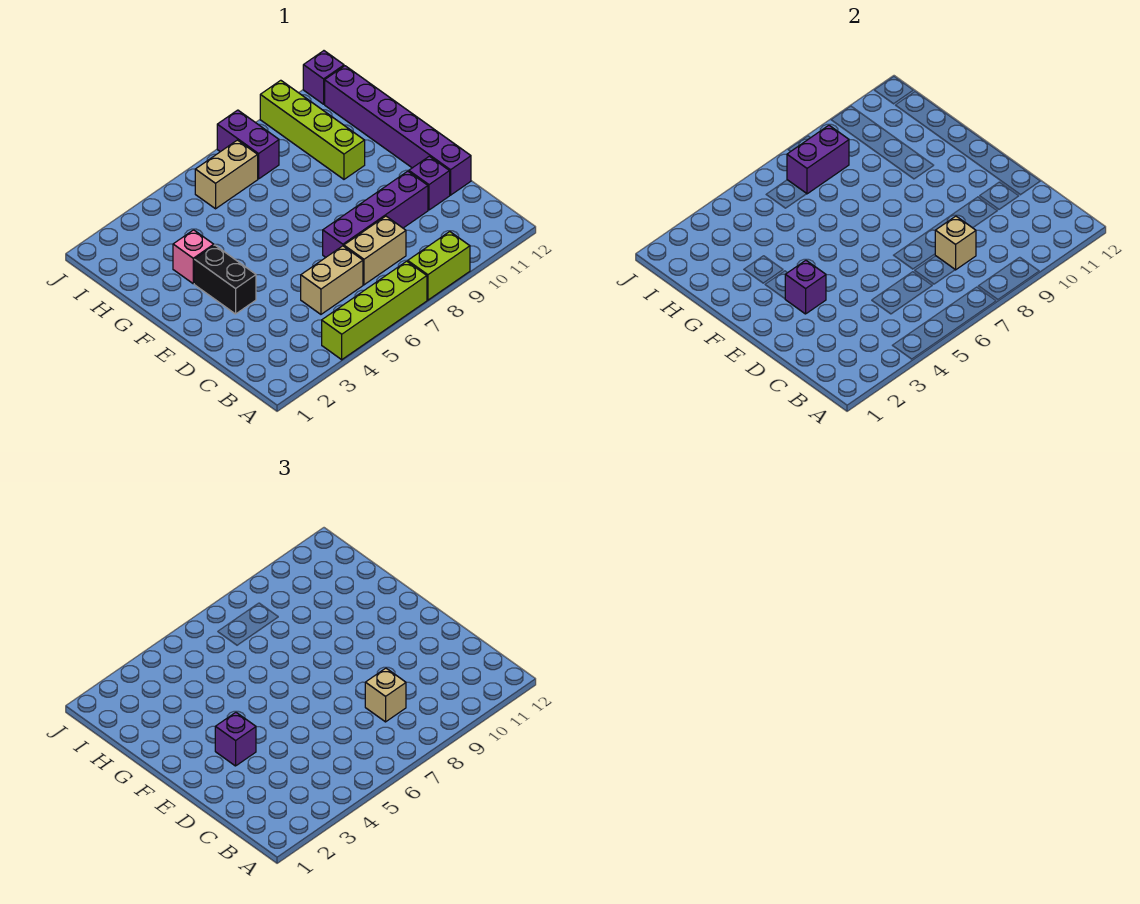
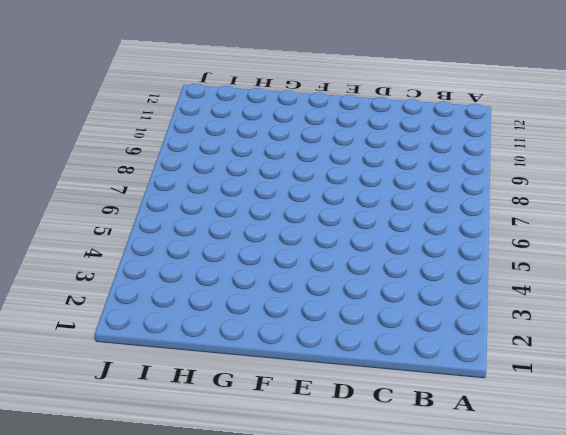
none -> lime brick A4:A7 level 1
none -> lime brick A8:A9 level 1
none -> tan brick C5:C6 level 1

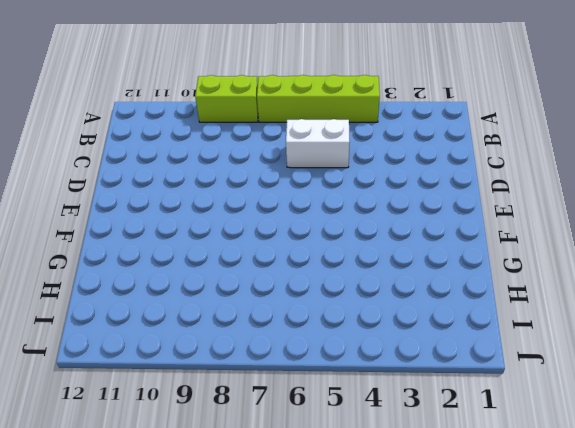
white brick C5:C6 level 1 -> tan brick C5:C6 level 1
none -> tan brick C7:C8 level 1
none -> purple brick D7:D10 level 1
none -> purple brick D11 level 1

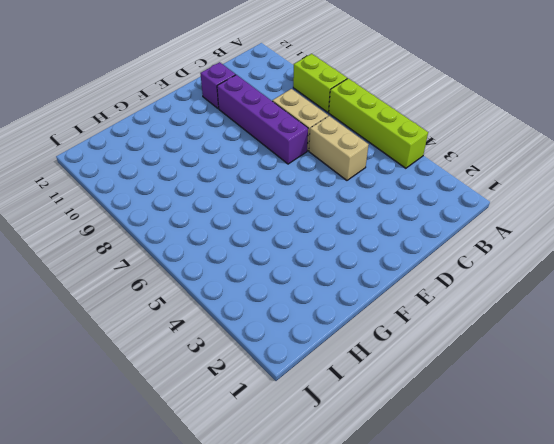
none -> purple brick D12:I12 level 1
none -> black brick E3:F3 level 1
none -> pink brick G3 level 1

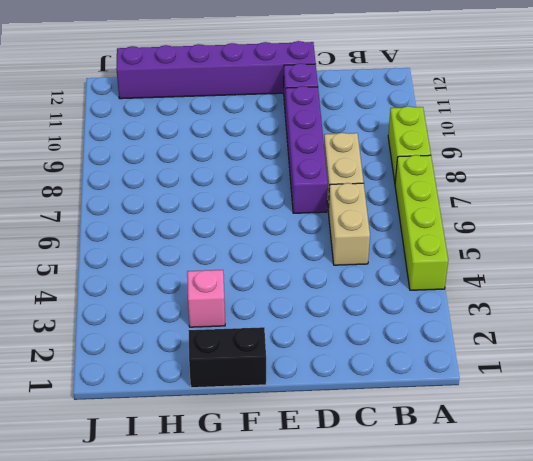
black brick F1:G1 level 1 -> black brick E3:F3 level 1
none -> lime brick G10:J10 level 1
none -> tan brick I6:I7 level 1
none -> purple brick I8:J8 level 1

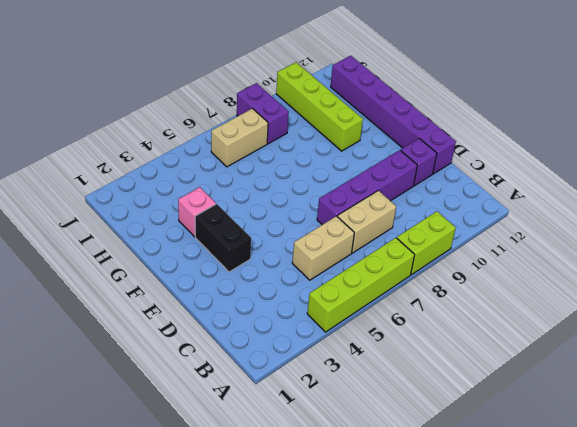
none -> purple brick J12 level 1
none -> tan brick C8 level 2
none -> purple brick E3 level 2

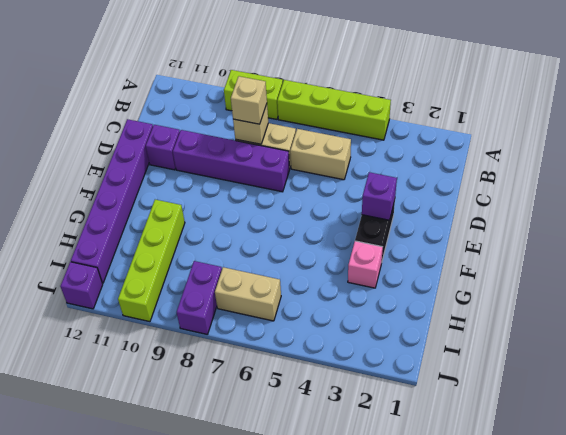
none -> purple brick I7:I8 level 2
none -> purple brick E3 level 3

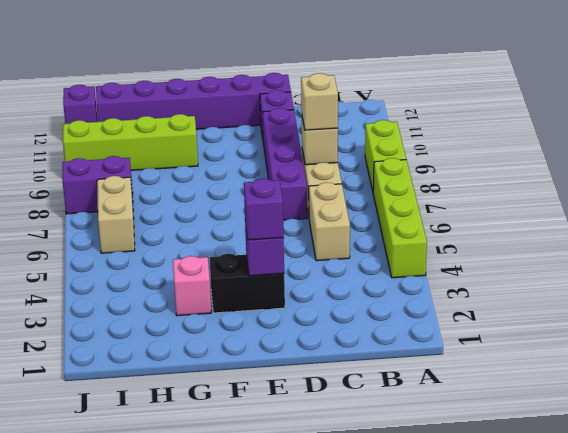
none -> purple brick I7:I8 level 2

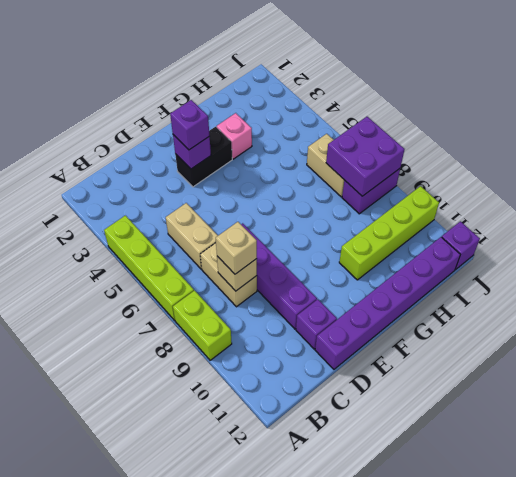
purple brick I7:J8 level 2 -> purple brick I7:I8 level 2

